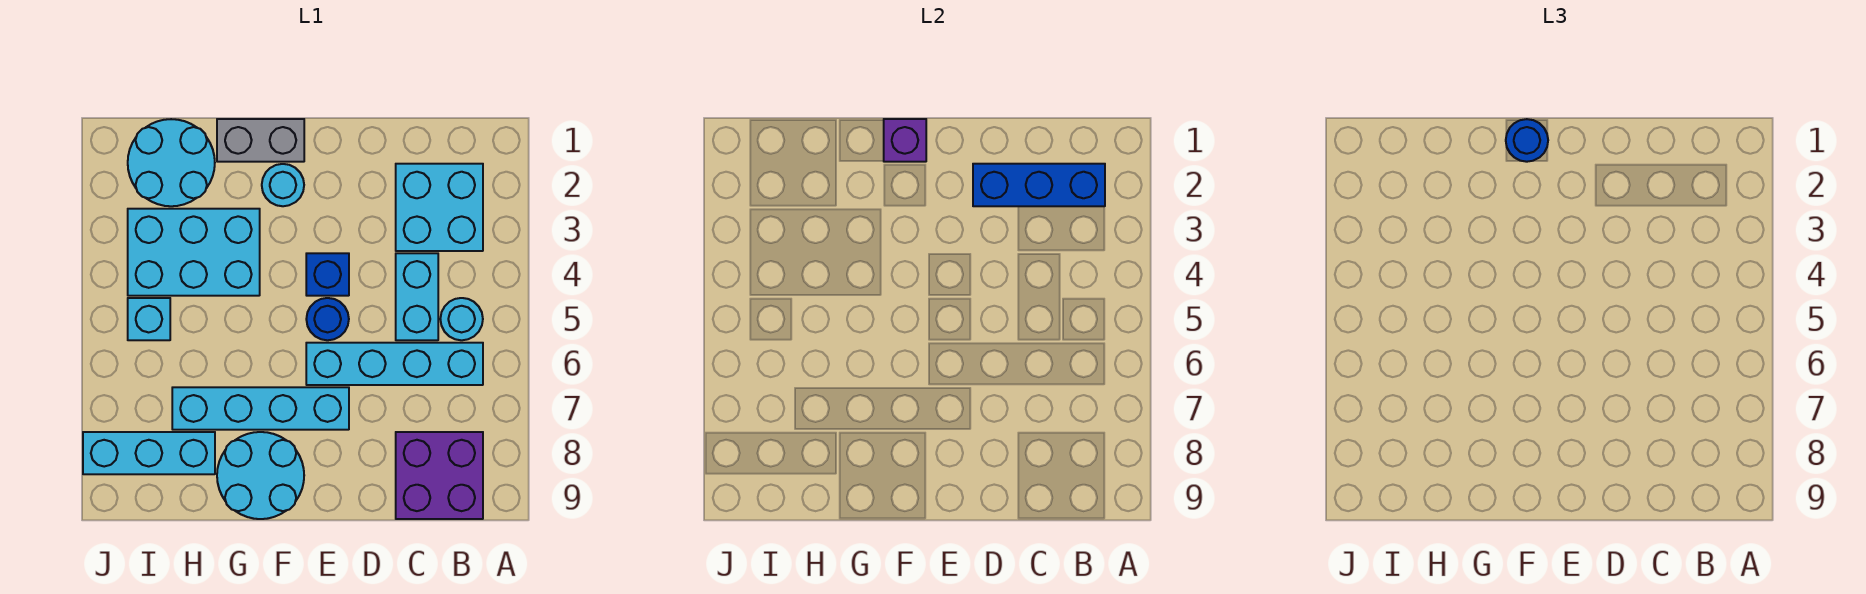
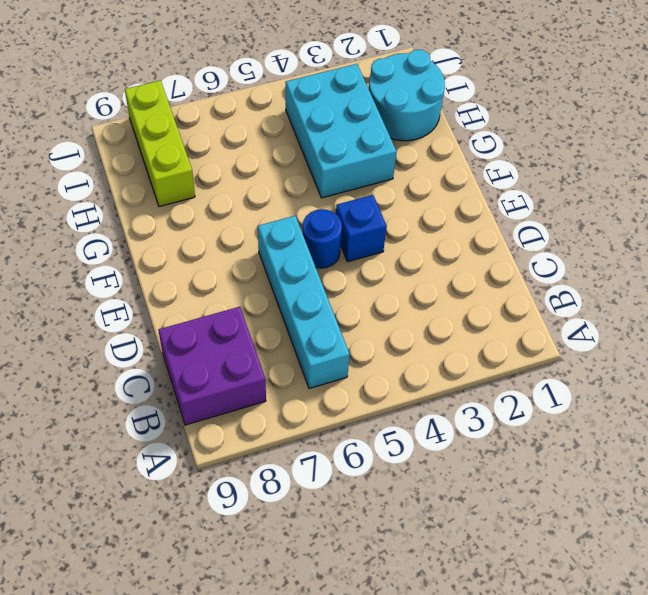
lime brick H8:J8 level 1 -> cyan brick H8:J8 level 1
none -> cyan brick B2:C3 level 1
none -> cyan round brick B5 level 1
none -> cyan brick C4:C5 level 1

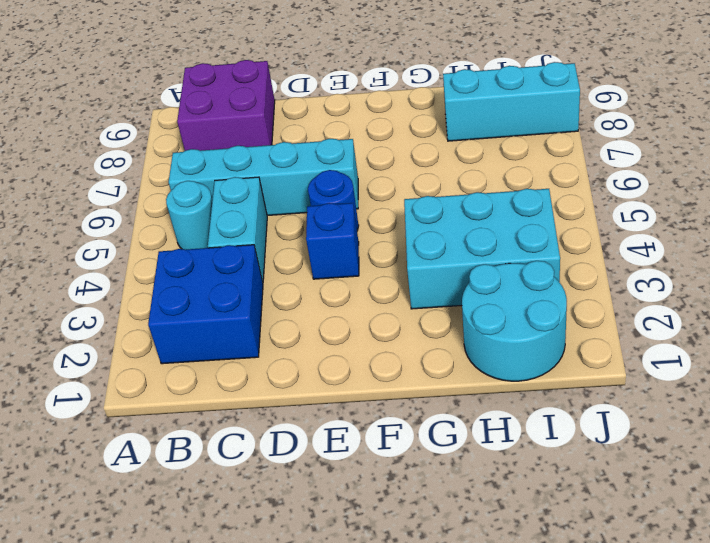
blue brick B2:C3 level 1 -> cyan brick B2:C3 level 1
none -> cyan brick E7:H7 level 1
none -> grey brick F1:G1 level 1
none -> cyan round brick F2 level 1

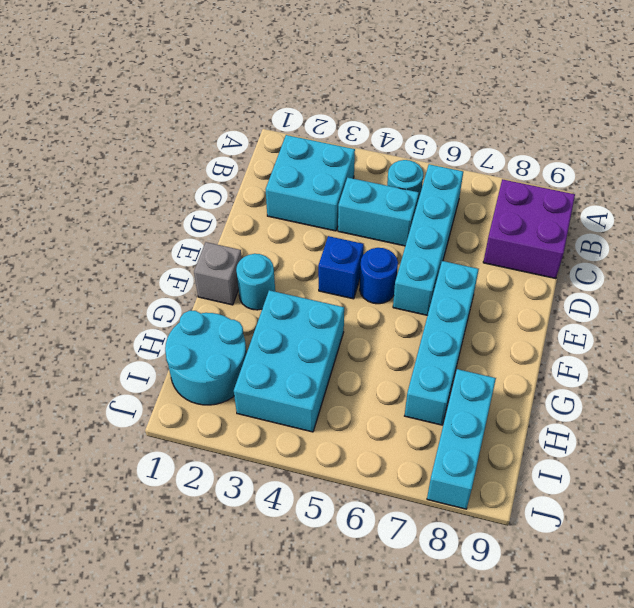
grey brick F1 level 1 -> grey brick F1:G1 level 1
none -> cyan round brick F8:G9 level 1
none -> cyan brick I5 level 1
none -> blue brick B2:D2 level 2

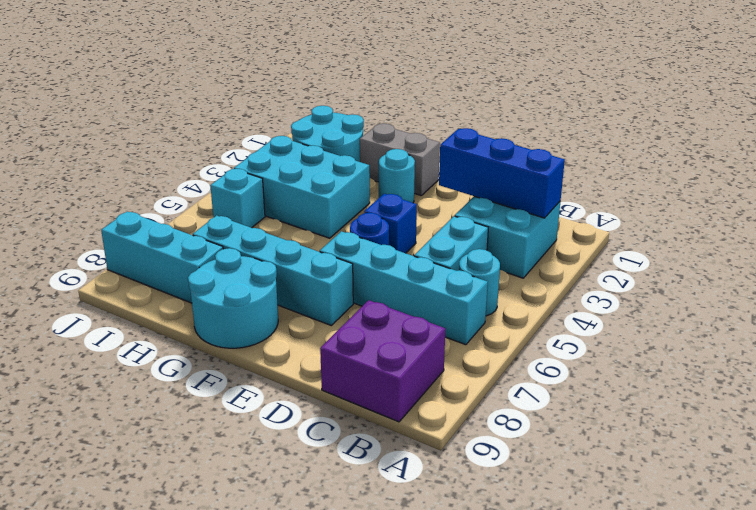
none -> purple brick F1 level 2
none -> blue round brick F1 level 3

